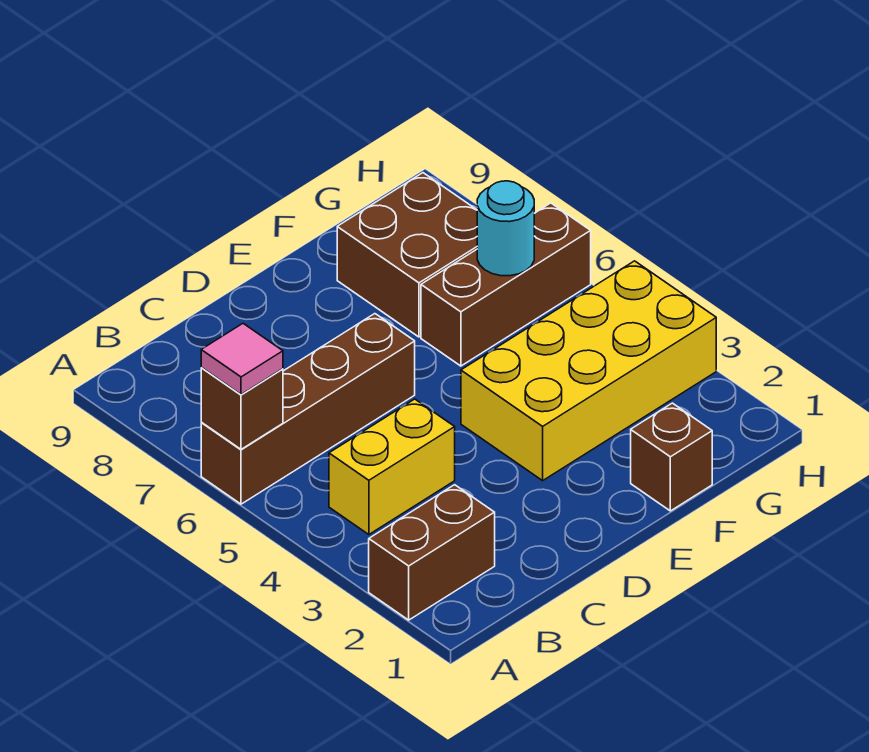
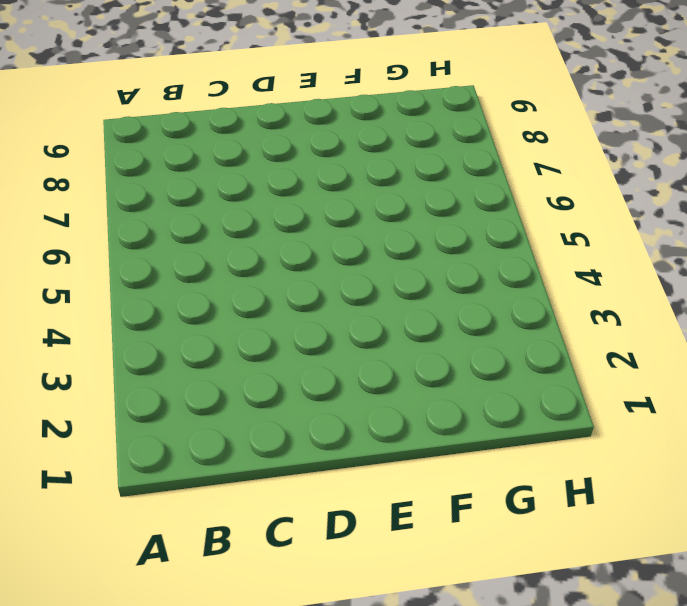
none -> brown brick A2:B2 level 1
none -> brown brick A6:D6 level 1

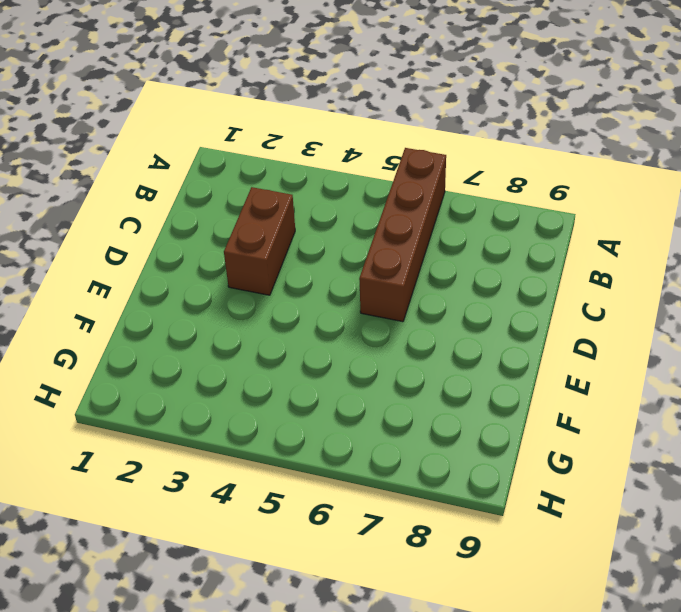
brown brick C3:D3 level 1 -> brown brick A2:B2 level 1
none -> yellow brick B4:C4 level 1
none -> yellow brick E3:H4 level 1

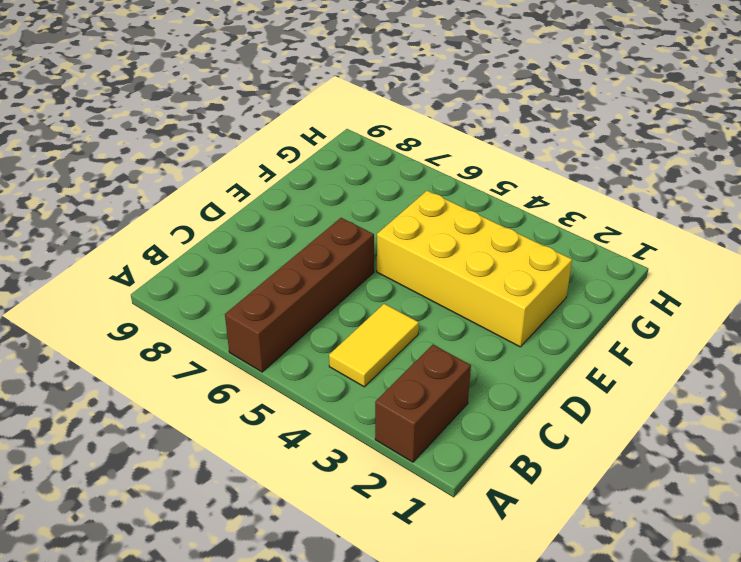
yellow tile B4:C4 level 1 -> yellow brick B4:C4 level 1
yellow brick E2:F5 level 1 -> yellow brick E3:H4 level 1
none -> brown brick F1 level 1
none -> brown brick F6:H6 level 1

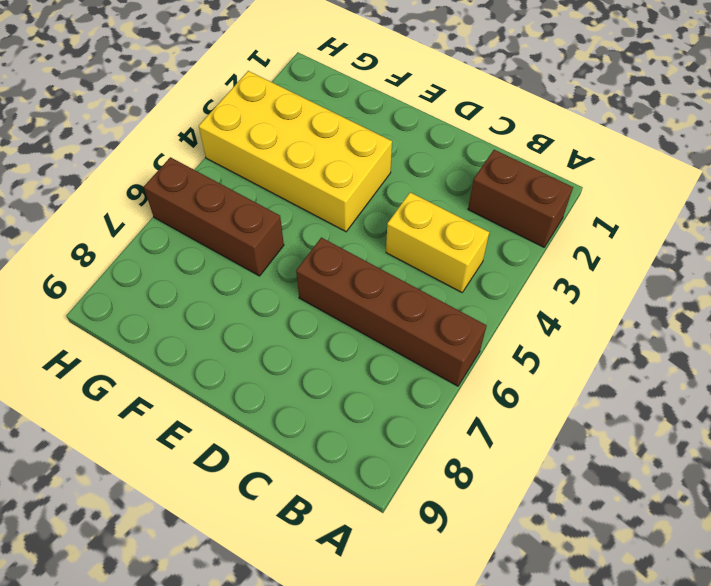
none -> brown brick F1 level 1
none -> brown brick F7:G8 level 1

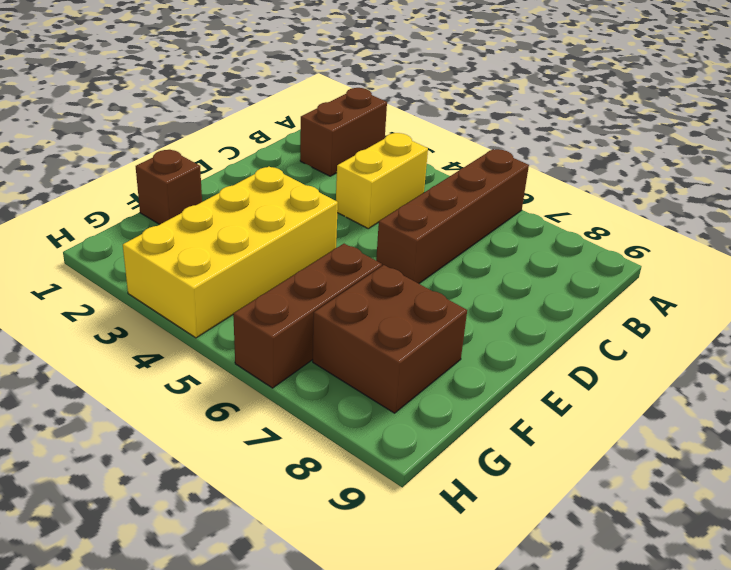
none -> brown brick A6 level 2
none -> cyan round brick G6 level 2

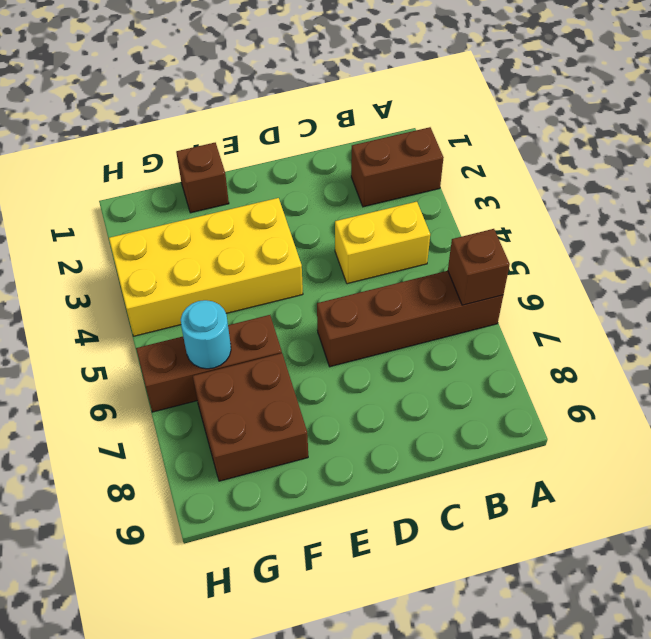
none -> pink tile A6 level 3

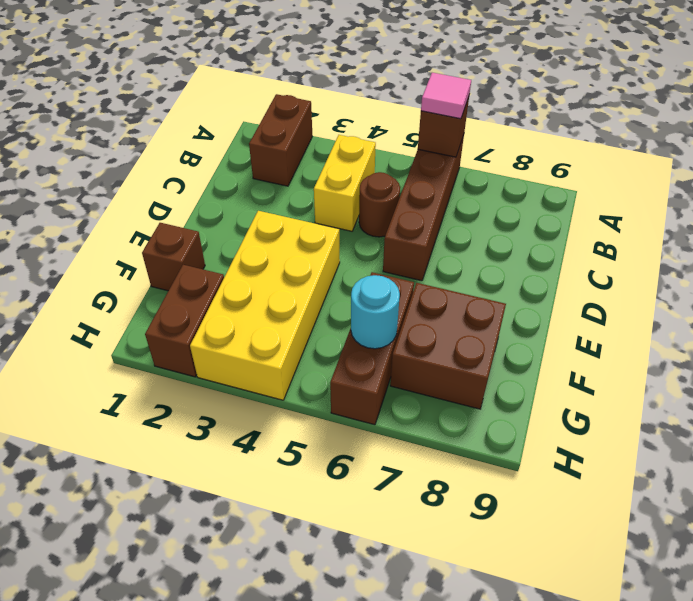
brown round brick C5 level 1 -> none
brown brick G2:H2 level 1 -> none

